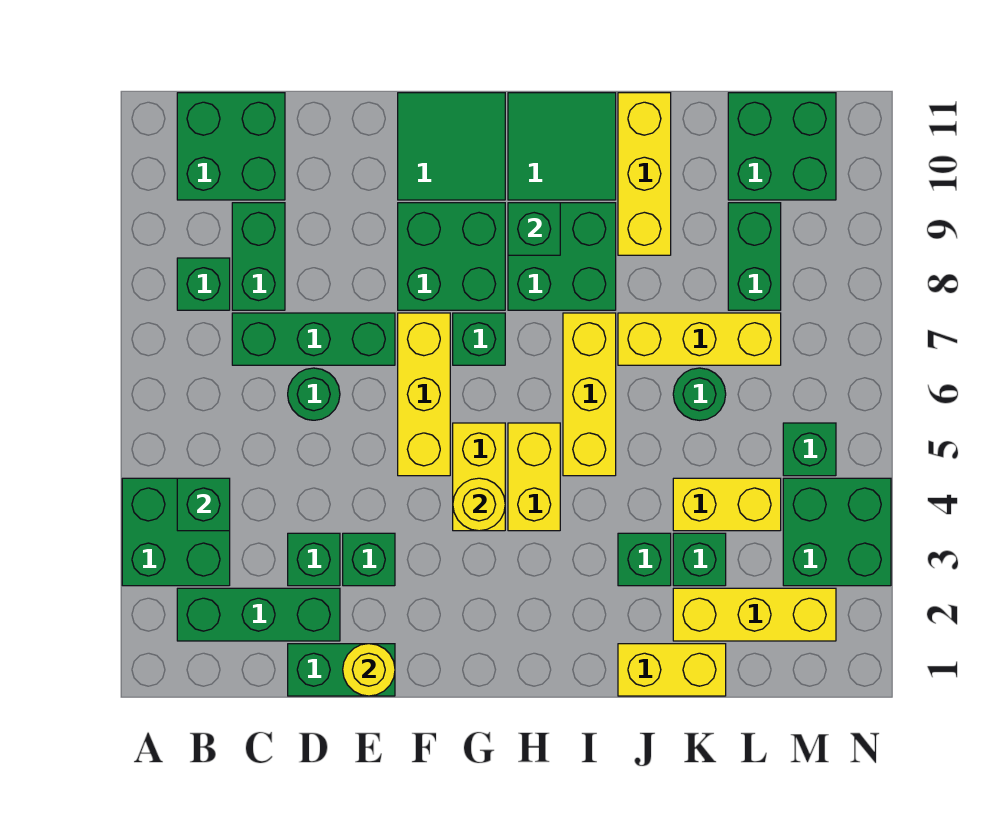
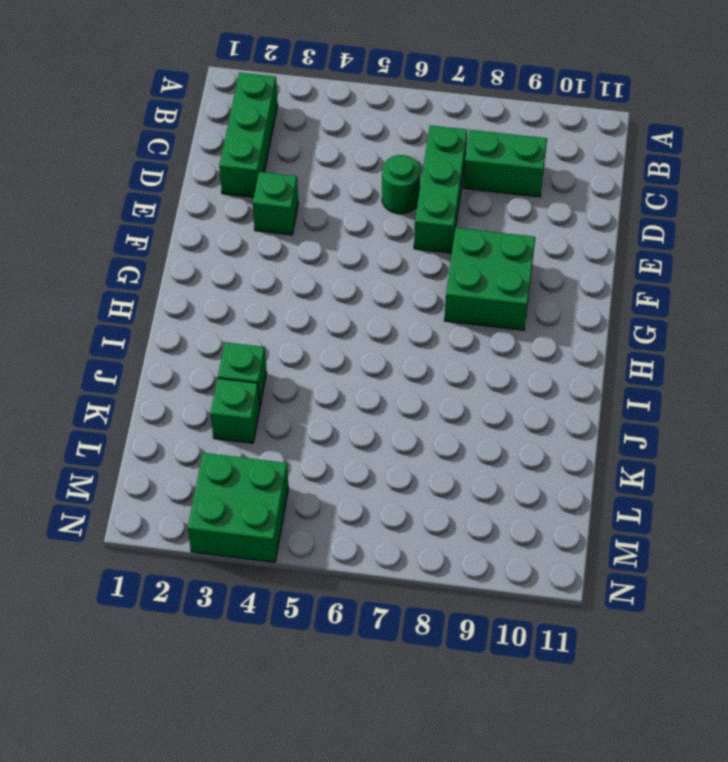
none -> green brick A3:B4 level 1
none -> green brick B8 level 1
none -> green brick B10:C11 level 1
none -> green brick D1:E1 level 1

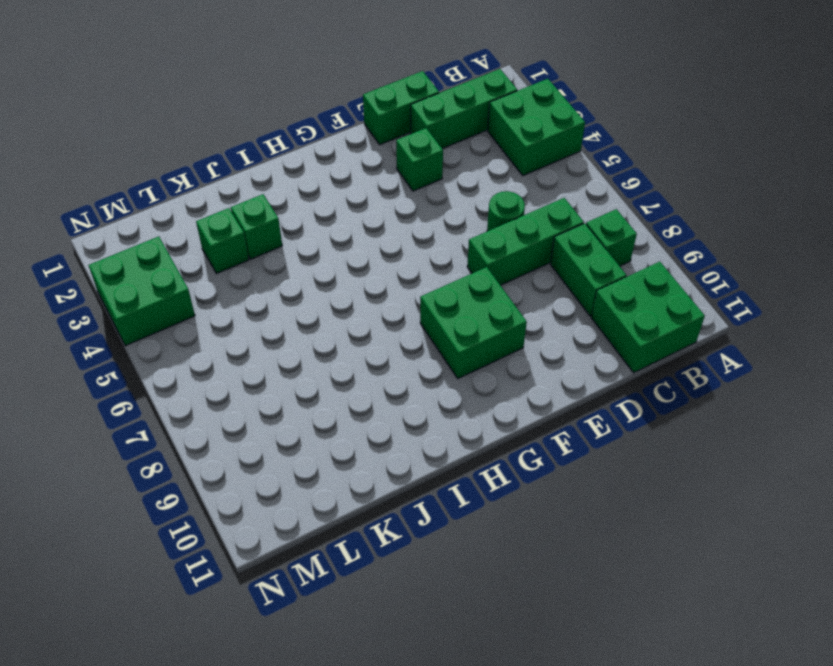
none -> green brick D3 level 1
none -> yellow brick F5:F7 level 1
none -> green tile F10:G11 level 1
none -> yellow brick G4:G5 level 1

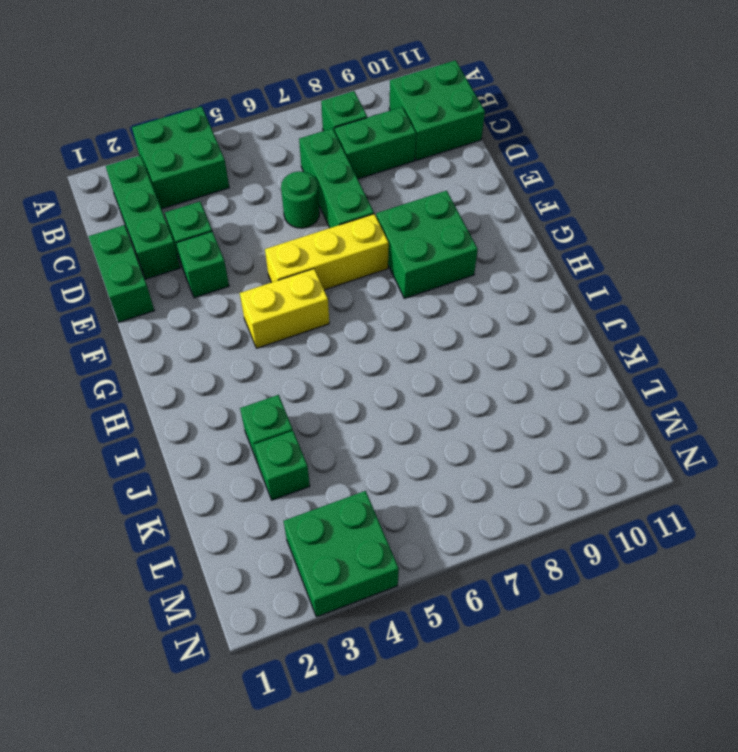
none -> green tile F10:G11 level 1
none -> green brick G7 level 1
none -> yellow brick H4:H5 level 1
none -> green brick H8:I9 level 1

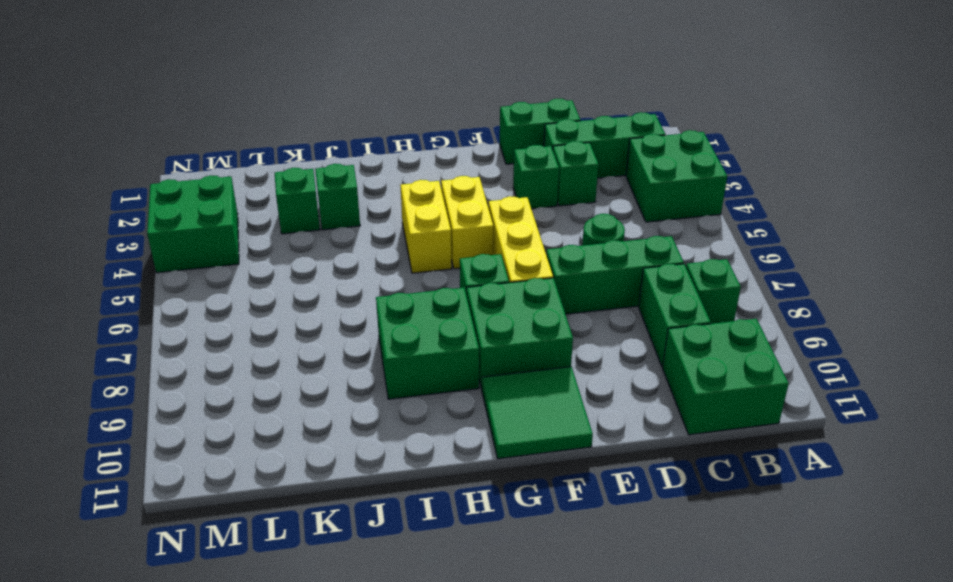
none -> green tile H10:I11 level 1
none -> yellow brick I5:I7 level 1
none -> yellow brick J1:K1 level 1
none -> yellow brick J7:L7 level 1

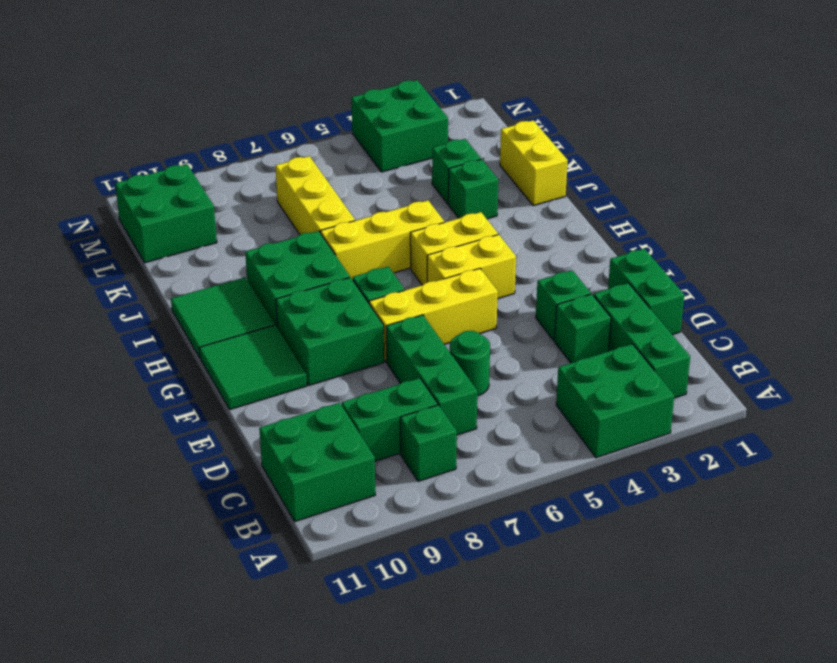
none -> yellow brick J9:J11 level 1
none -> yellow brick K2:M2 level 1
none -> yellow brick K4:L4 level 1
none -> green round brick K6 level 1

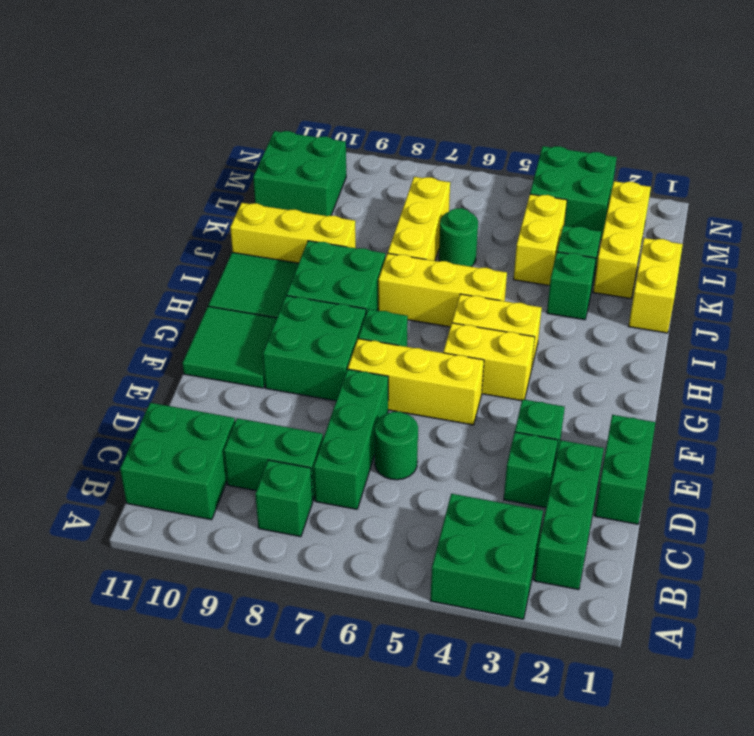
none -> green brick L8:L9 level 1
none -> green brick M5 level 1
none -> green brick B4 level 2
none -> yellow round brick E1 level 2

